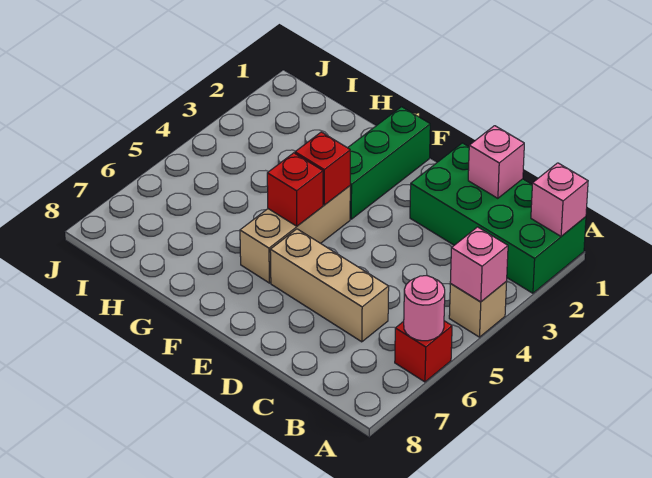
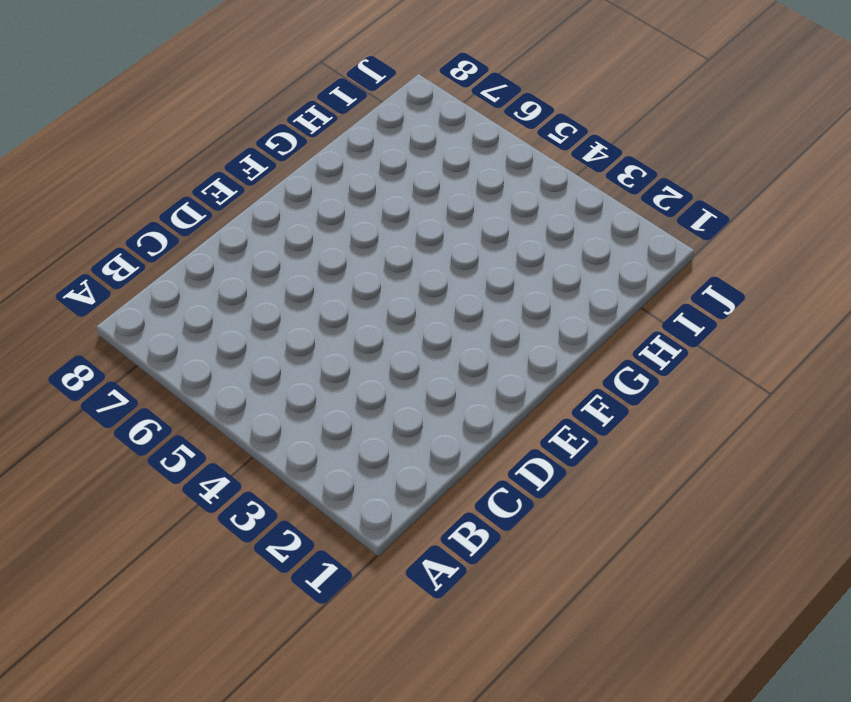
none -> green brick A1:D2 level 1
none -> tan brick A4 level 1
none -> red brick A6 level 1

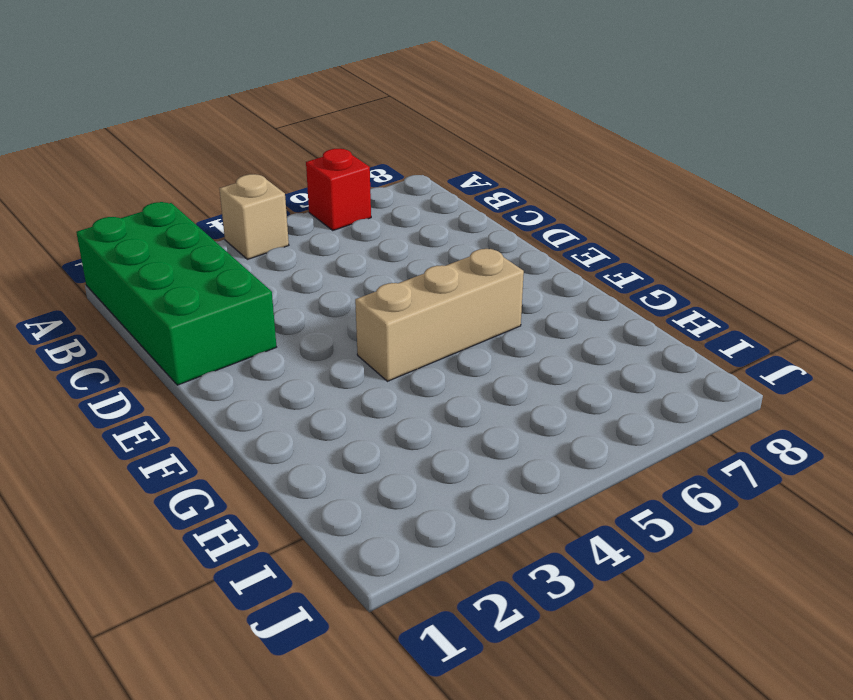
none -> tan brick C6:E6 level 1
none -> green brick F1:F3 level 1
none -> pink brick A1 level 2

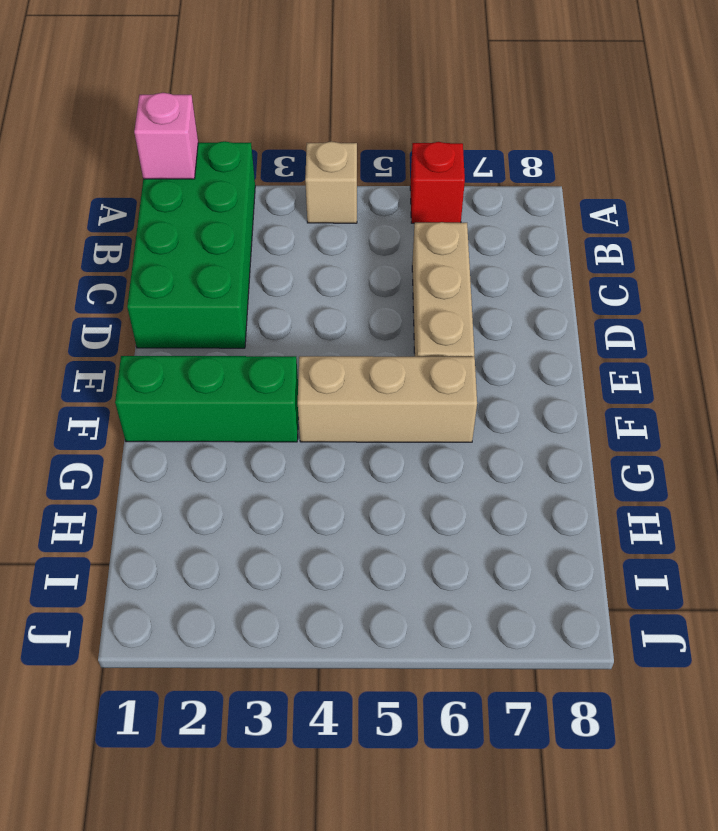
none -> pink brick A4 level 2
none -> pink round brick A6 level 2
none -> pink brick C1 level 2

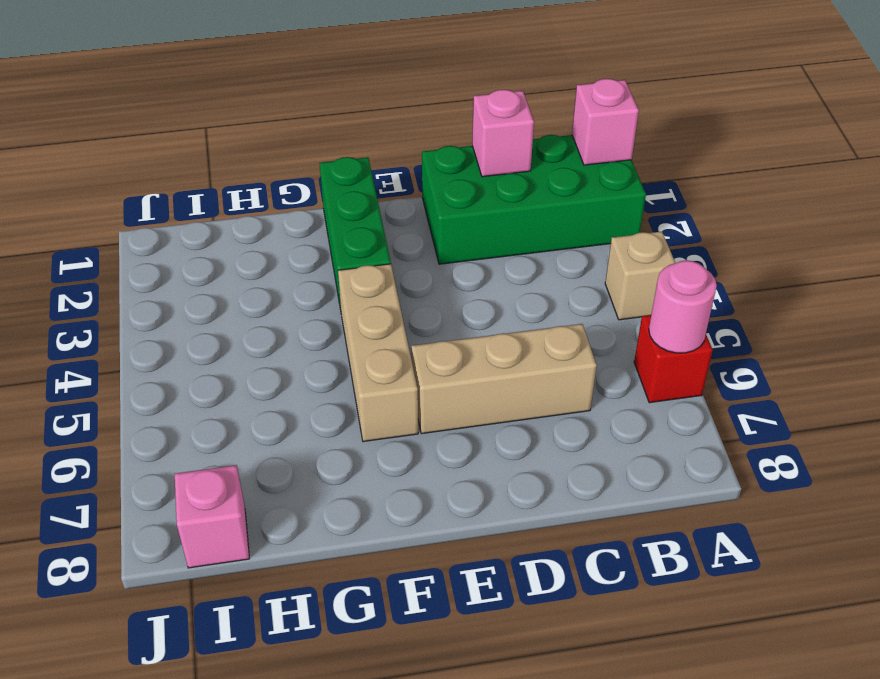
pink brick I8 level 1 -> pink brick A4 level 2
none -> red brick F4 level 2
none -> red brick F5 level 2

